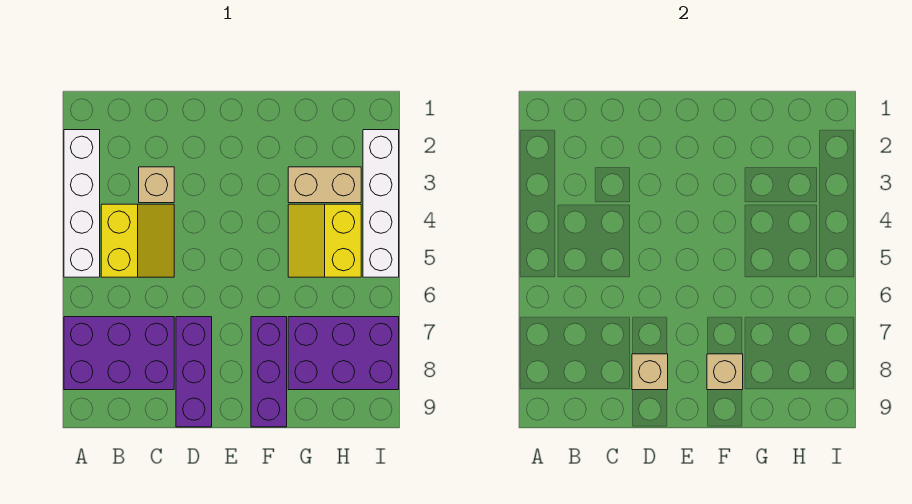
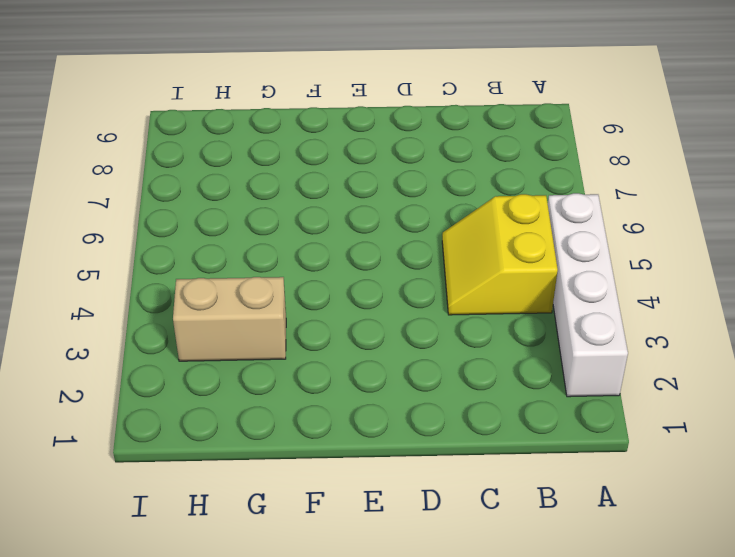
none -> purple brick A7:C8 level 1
none -> tan brick C3 level 1
none -> purple brick D7:D9 level 1

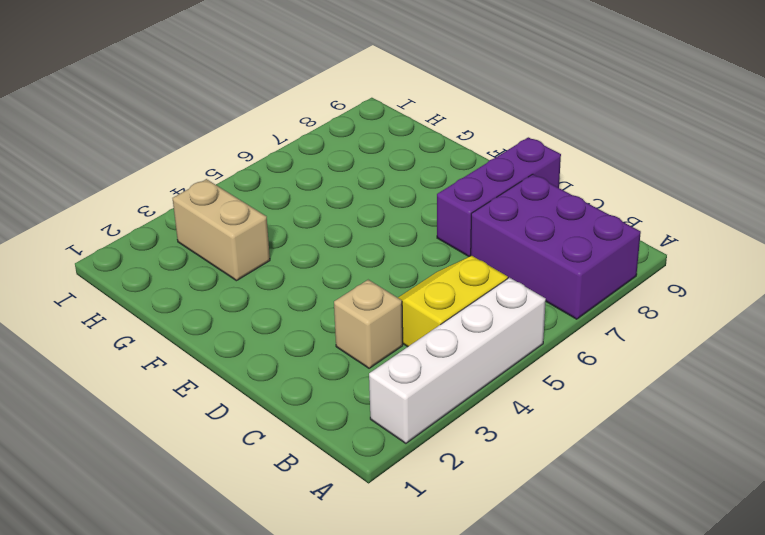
none -> purple brick F7:F9 level 1
none -> yellow slope G4:H5 level 1 top H
none -> purple brick G7:I8 level 1

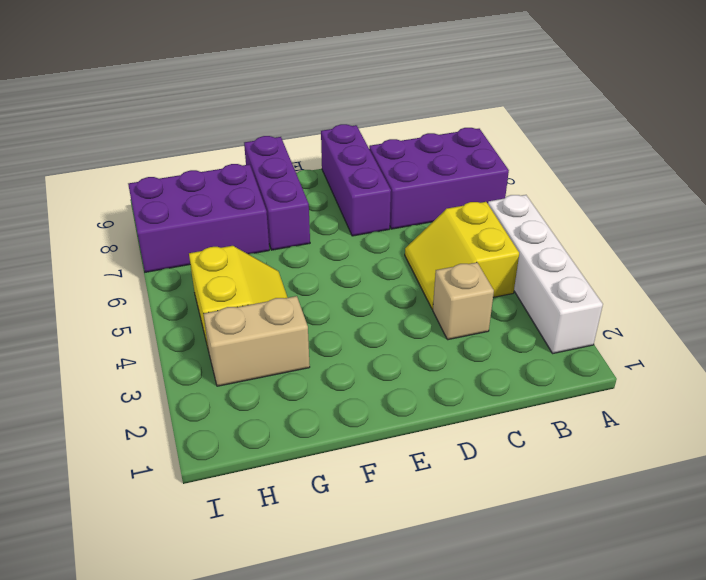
none -> white brick I2:I5 level 1
none -> tan brick D8 level 2
none -> tan brick F8 level 2

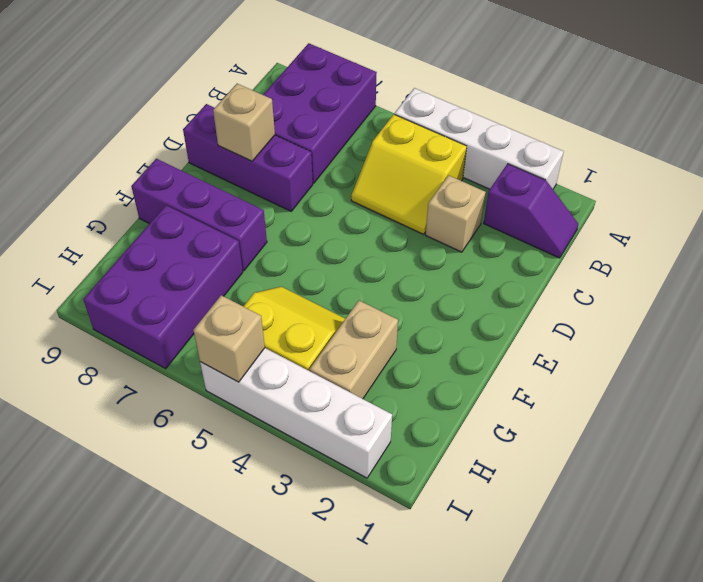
purple slope B1:B2 level 1 top 2 -> none
tan brick I5 level 2 -> tan brick F8 level 2

